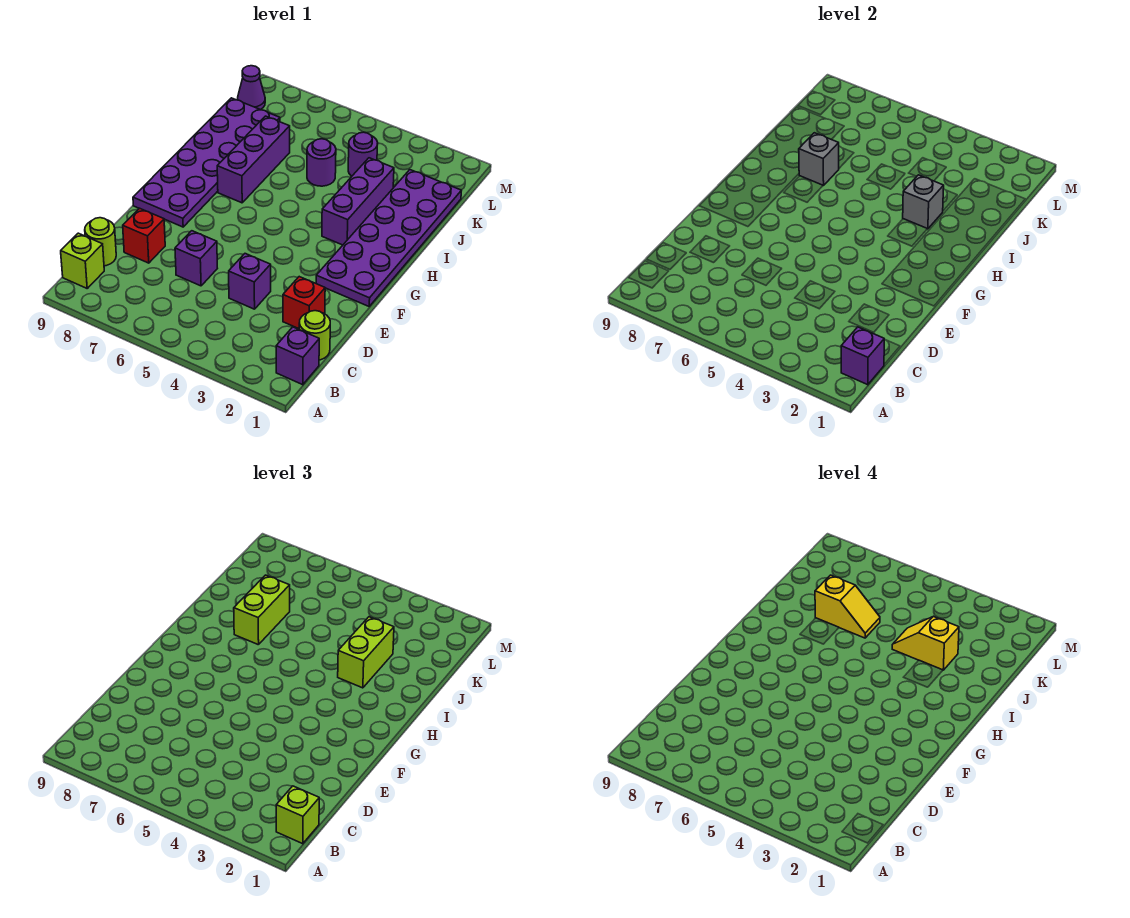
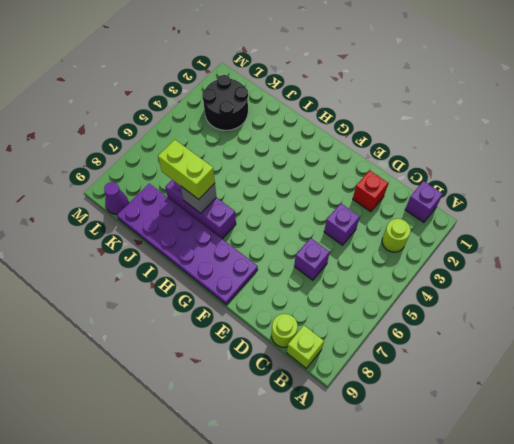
lime round brick B3 level 1 -> lime round brick C1 level 1
black round brick K2:L3 level 1 -> purple plate F1:K2 level 1
none -> red brick D8 level 1
none -> purple brick H3:J3 level 1
none -> purple round brick J5 level 1

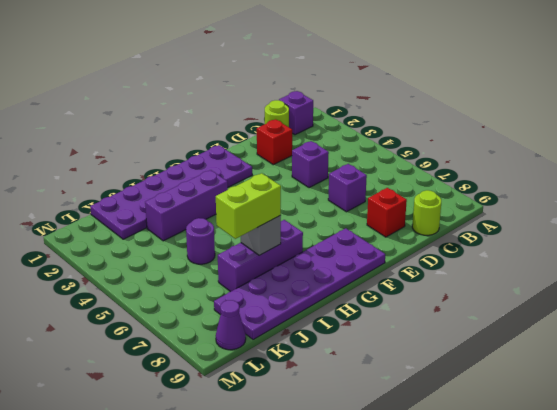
none -> lime brick B9 level 1
none -> purple round brick K4 level 1
none -> purple brick B1 level 2

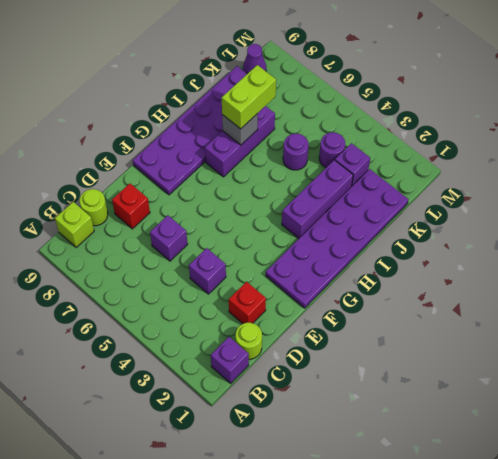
purple brick K3 level 1 -> purple brick B1 level 2
none -> grey brick I3 level 2
none -> lime brick B1 level 3
none -> lime brick I3:J3 level 3

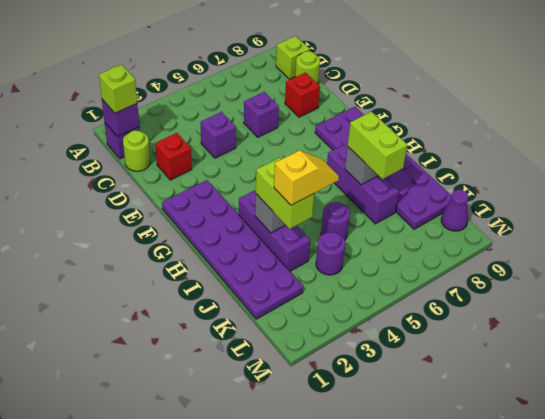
none -> yellow slope J6:J7 level 4 top 7

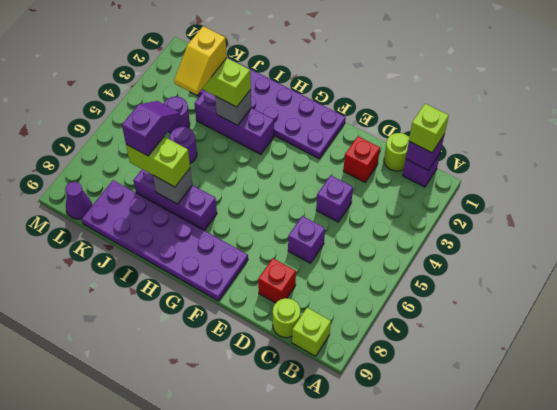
purple slope J6:J7 level 4 top 7 -> yellow slope J6:J7 level 4 top 7

